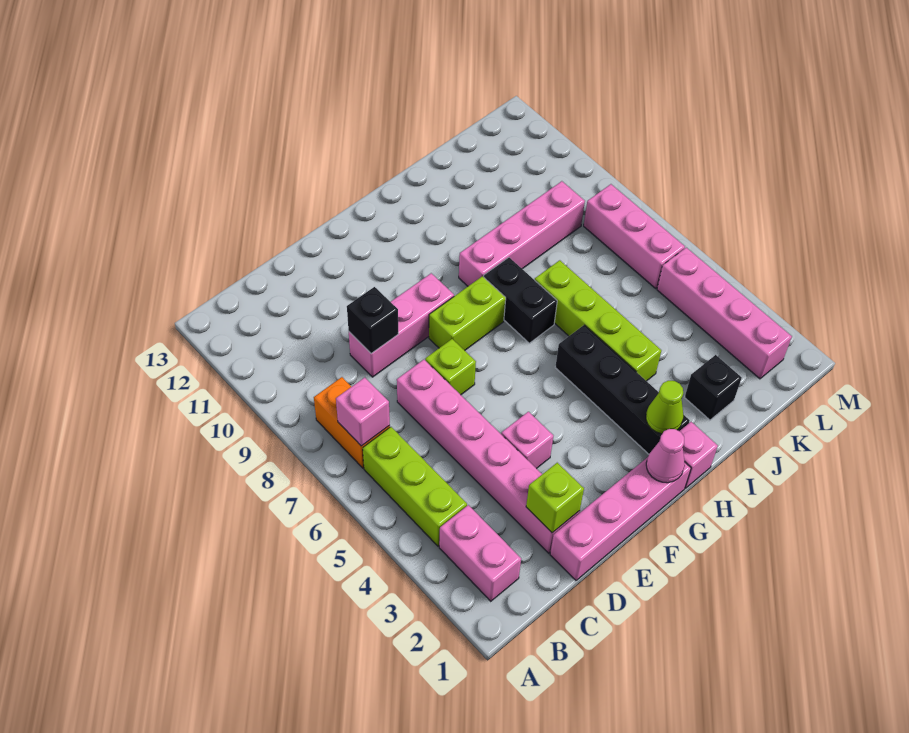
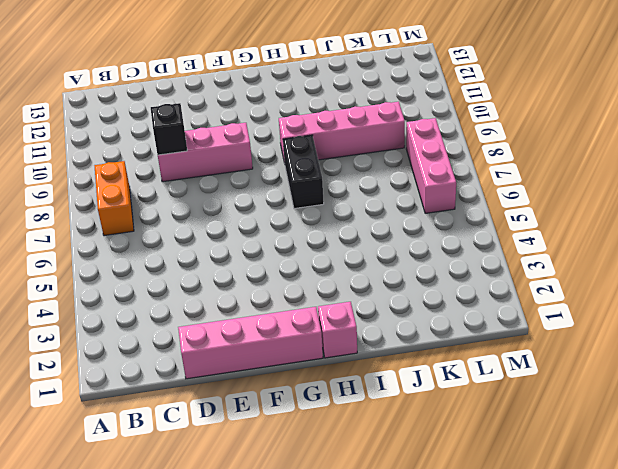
none -> pink brick B2:B3 level 1
none -> lime brick B4:B6 level 1
none -> pink brick D2:D7 level 1

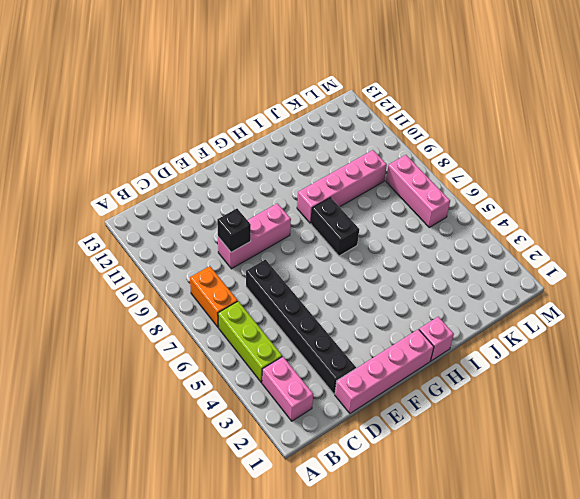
black brick D2:D7 level 1 -> pink brick D2:D7 level 1
none -> pink brick E4 level 1
none -> lime brick E7 level 1
none -> lime brick F8:G8 level 1

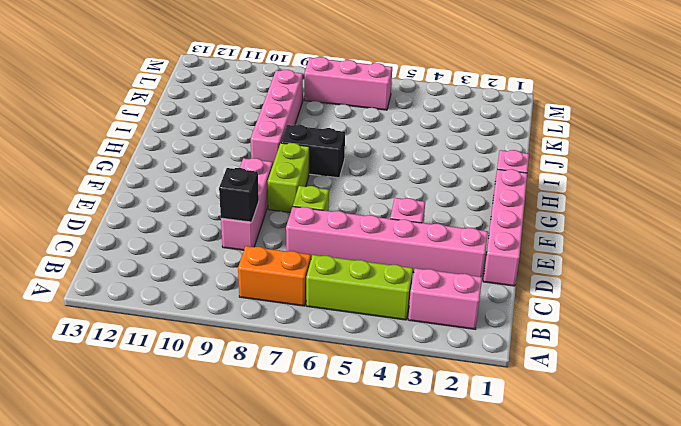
none -> black brick H2:H5 level 1
none -> lime brick I4:I7 level 1
none -> black brick J2 level 1

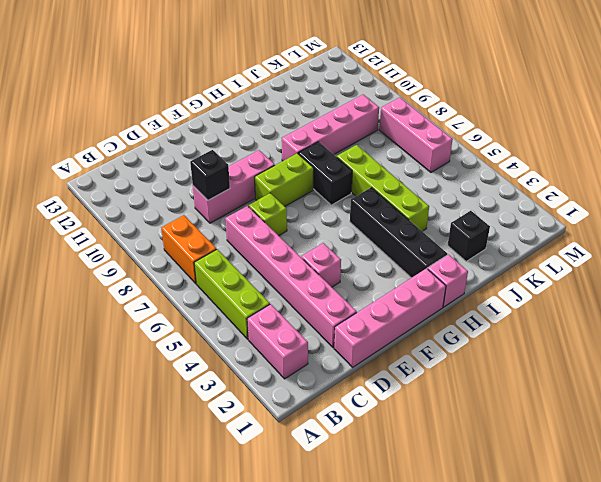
none -> pink brick L2:L5 level 1
none -> pink brick B7 level 2
none -> lime brick D2 level 2

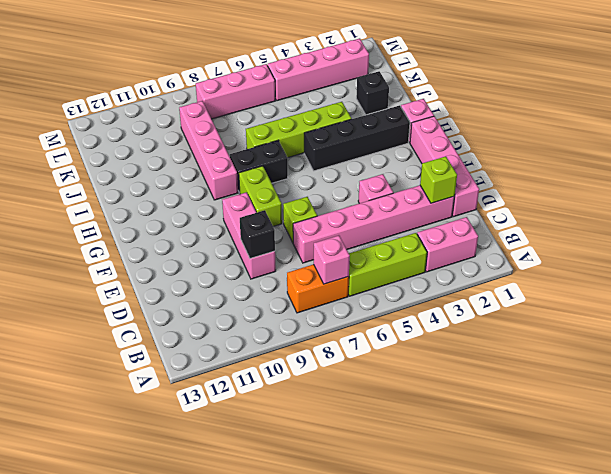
none -> pink cone G1 level 2
none -> lime cone H2 level 2

